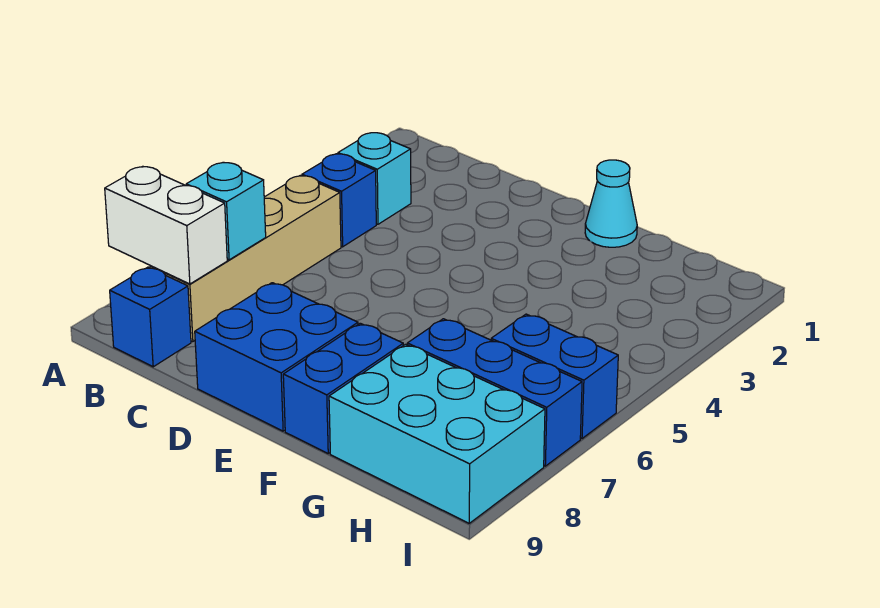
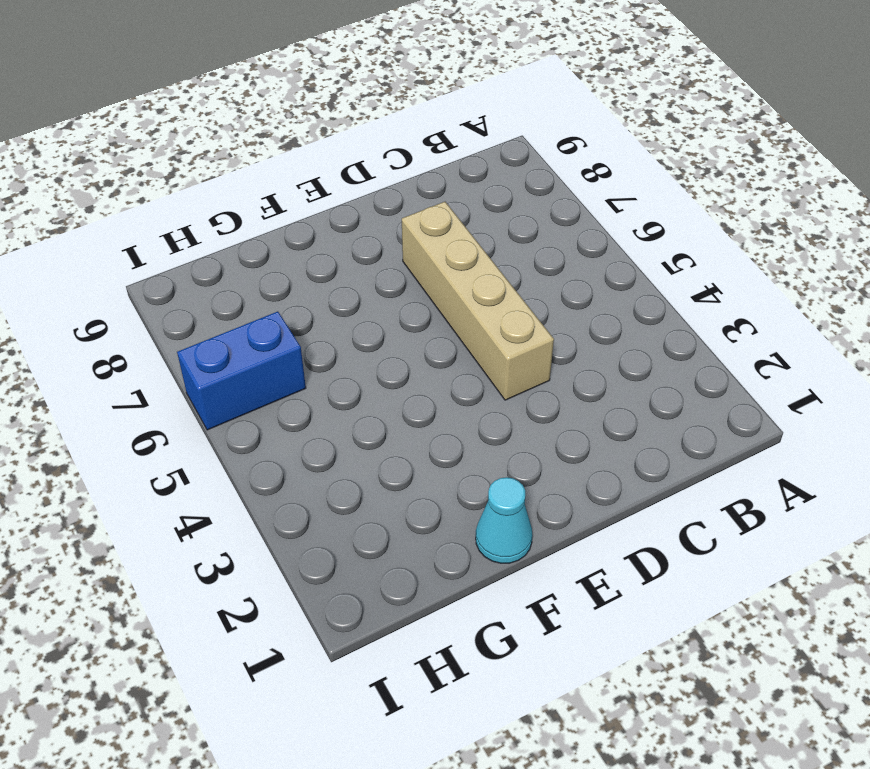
tan brick D4:D7 level 1 -> tan brick B5:B8 level 1
none -> cyan brick B3 level 1
none -> blue brick B4 level 1
none -> blue brick B9 level 1

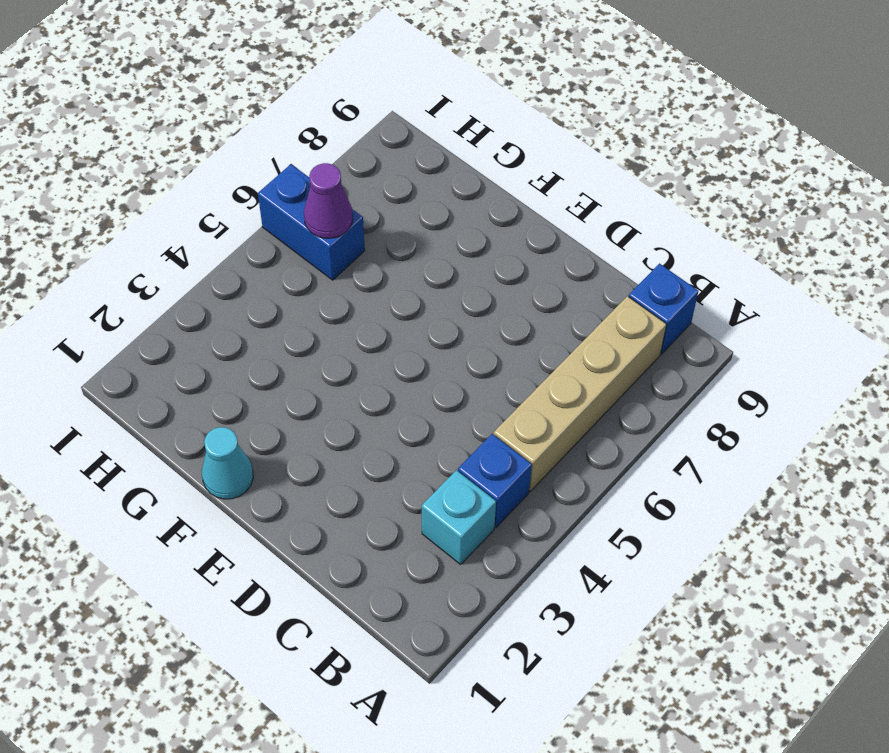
purple cone H6 level 2 -> none
none -> blue brick D8:E9 level 1
none -> blue brick F8:F9 level 1
none -> blue brick G7:I7 level 1

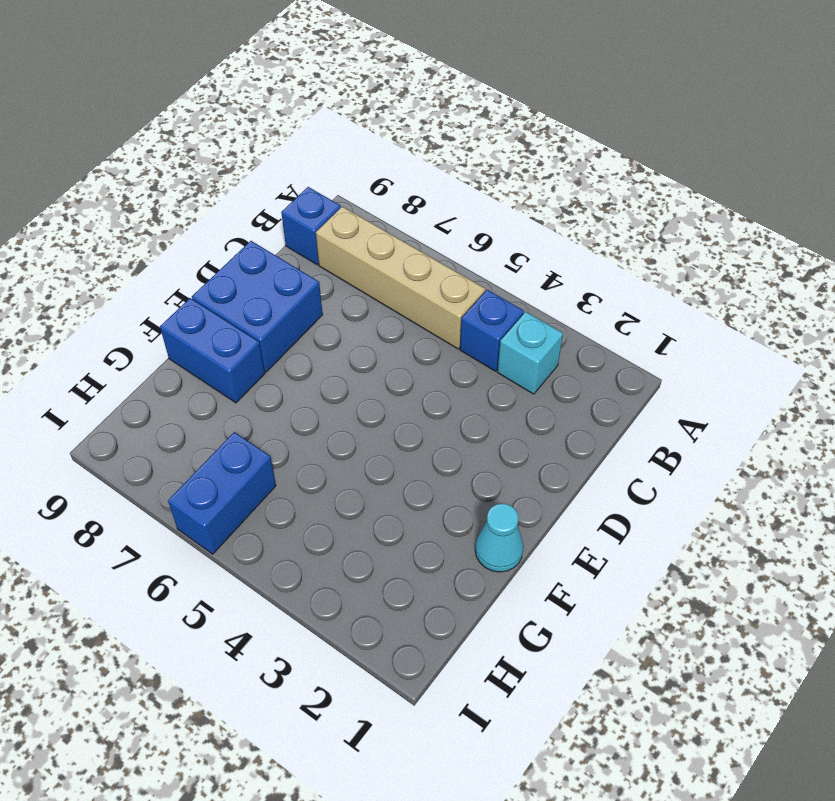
none -> blue brick G7:I7 level 1
none -> cyan brick G8:I9 level 1
none -> white brick A8:B8 level 2

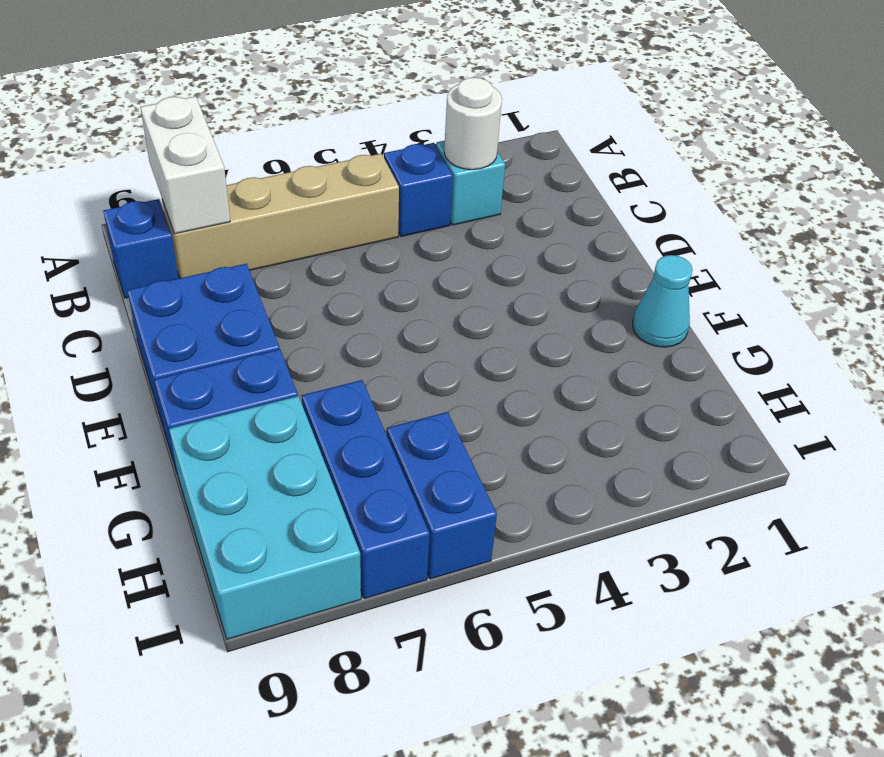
white round brick B3 level 2 -> none
none -> cyan brick B7 level 2

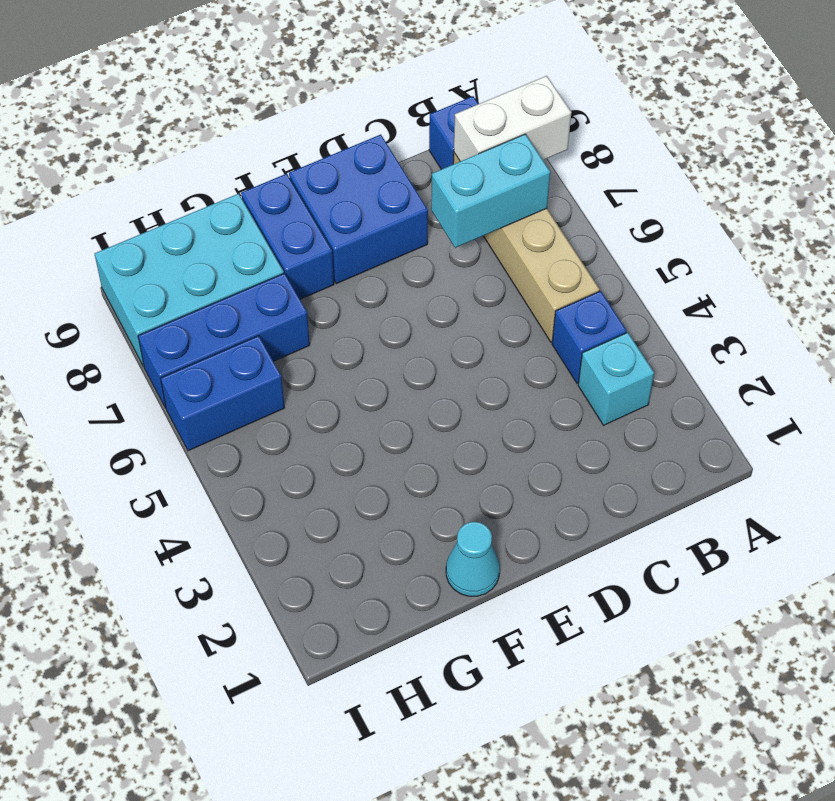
cyan brick B7:C7 level 2 -> cyan brick B7 level 2

